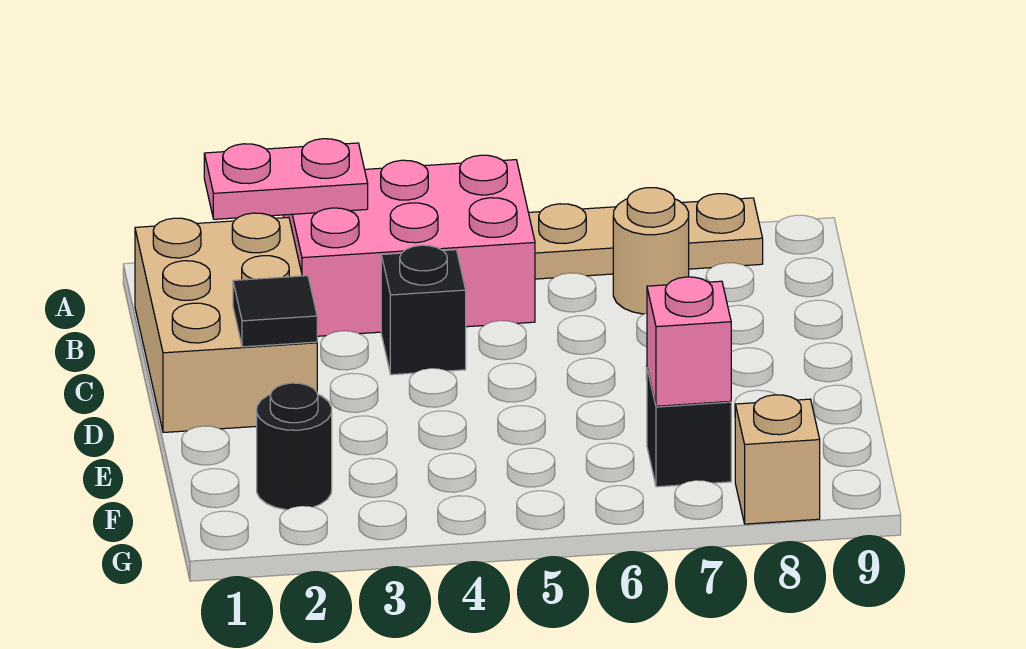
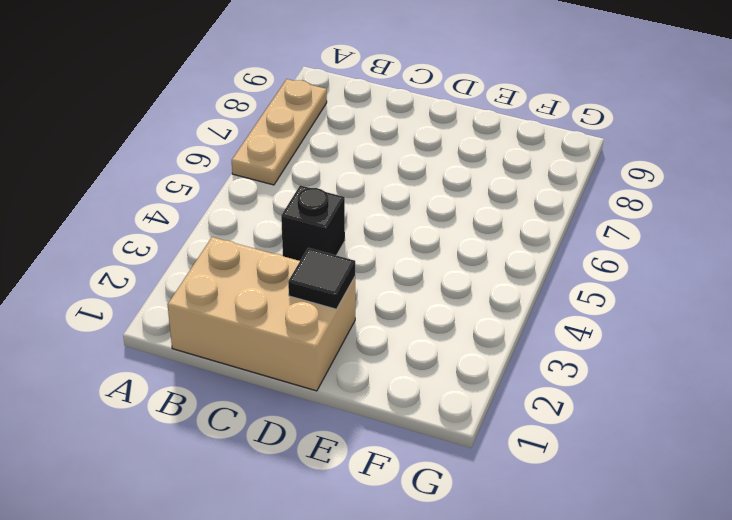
none -> pink brick A3:B5 level 1
none -> tan round brick B7 level 1

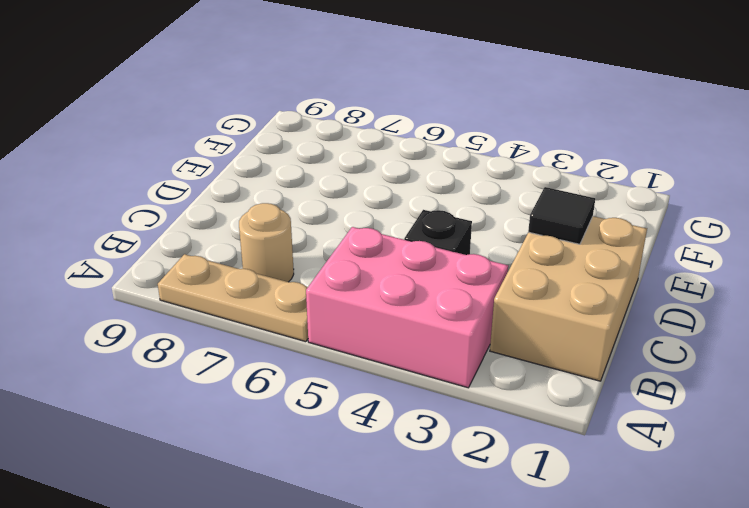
none -> black round brick F2 level 1
none -> black brick F7 level 1

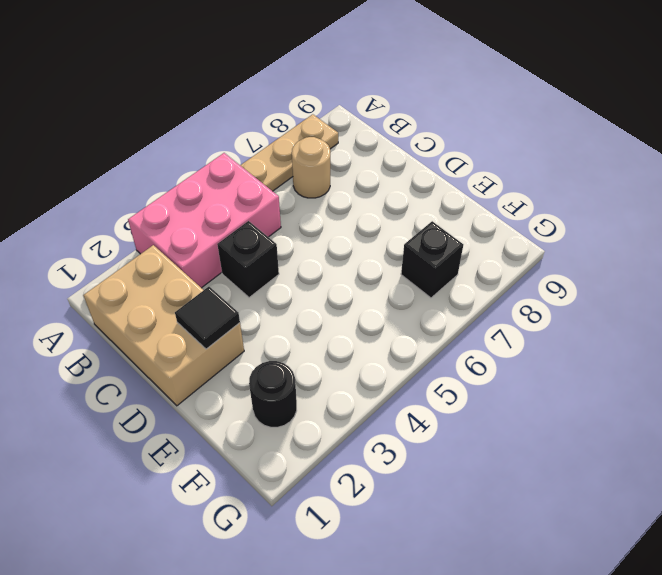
none -> tan brick G8 level 1
none -> pink plate A2:A3 level 2

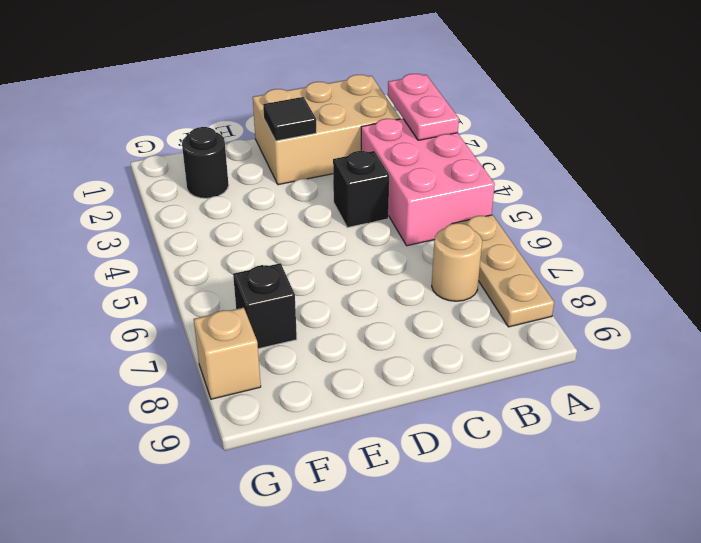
none -> pink brick F7 level 2

